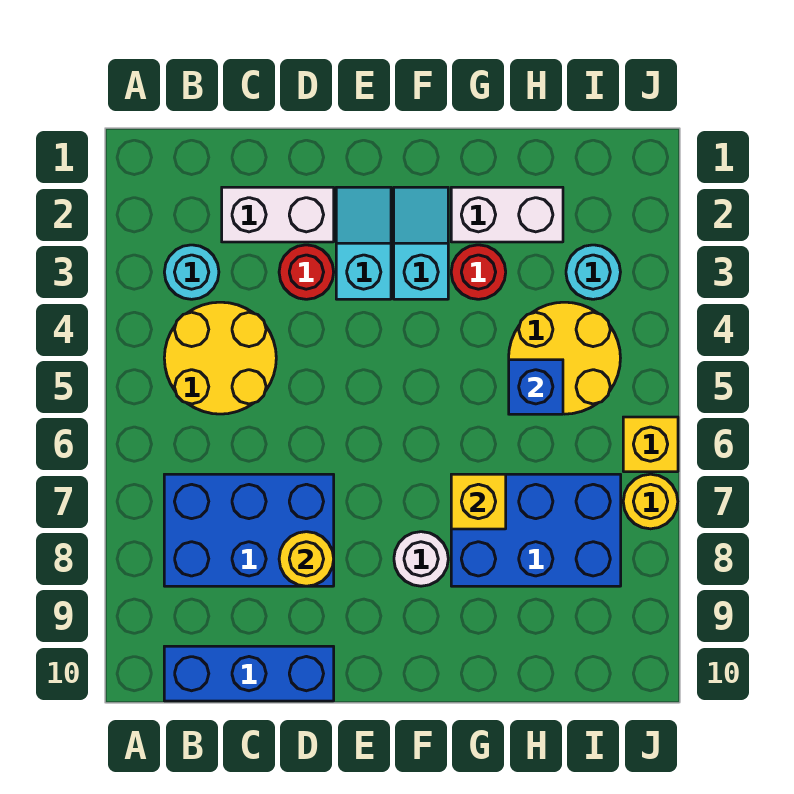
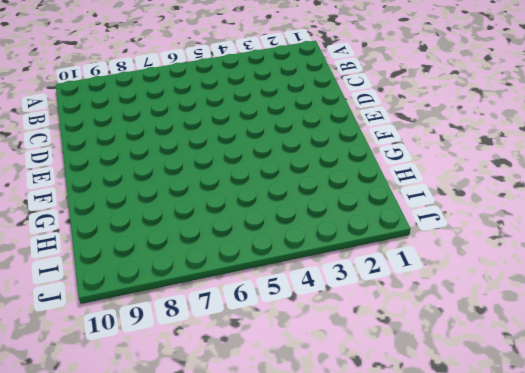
none -> cyan round brick B3 level 1
none -> yellow round brick B4:C5 level 1
none -> blue brick B7:D8 level 1

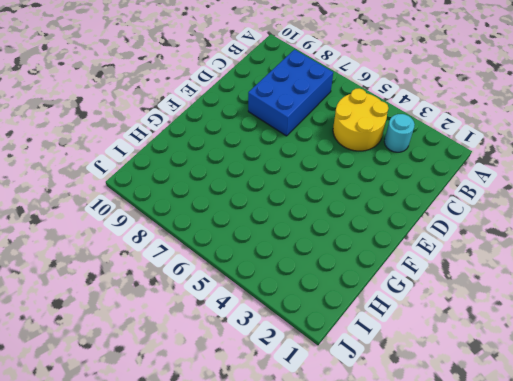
none -> blue brick B10:D10 level 1
none -> white brick C2:D2 level 1
none -> red round brick D3 level 1

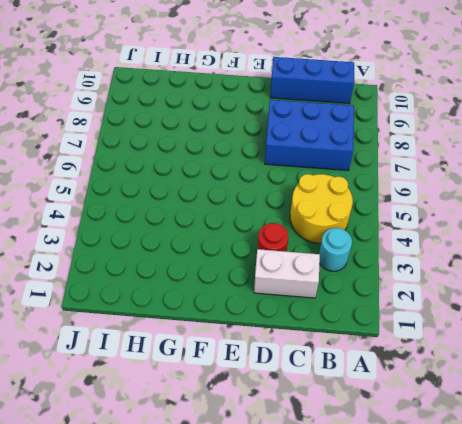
none -> cyan slope E2:E3 level 1 top 3
none -> cyan slope F2:F3 level 1 top 3
none -> white round brick F8 level 1

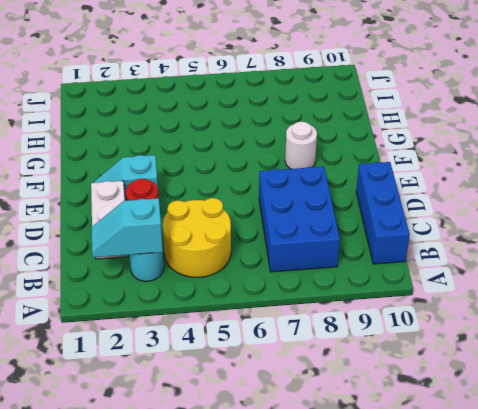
cyan slope B2:B3 level 2 top 3 -> cyan slope F2:F3 level 1 top 3
none -> white brick G2:H2 level 1
none -> red round brick G3 level 1
none -> blue brick G7:I8 level 1

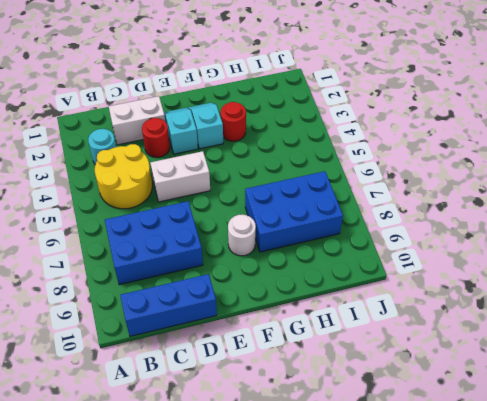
white brick D5:E5 level 1 -> white brick G2:H2 level 1
none -> yellow round brick H4:I5 level 1
none -> cyan round brick I3 level 1
none -> yellow brick J6 level 1

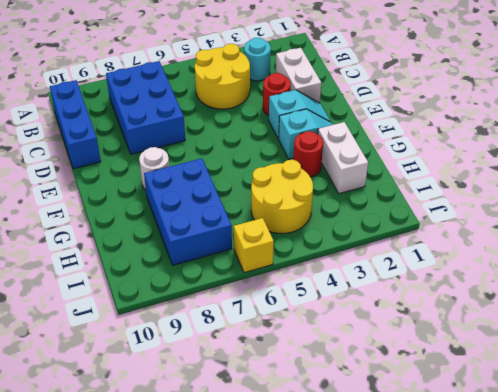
none -> cyan round brick I3 level 1
none -> yellow round brick J7 level 1
none -> yellow round brick D8 level 2

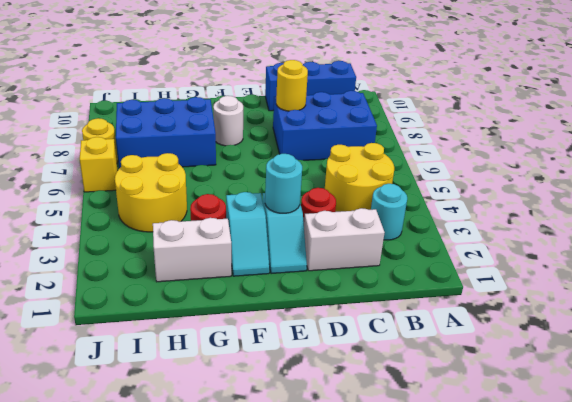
cyan round brick E3 level 2 -> cyan round brick I3 level 1
none -> yellow brick G7 level 2
none -> blue brick H5 level 2

